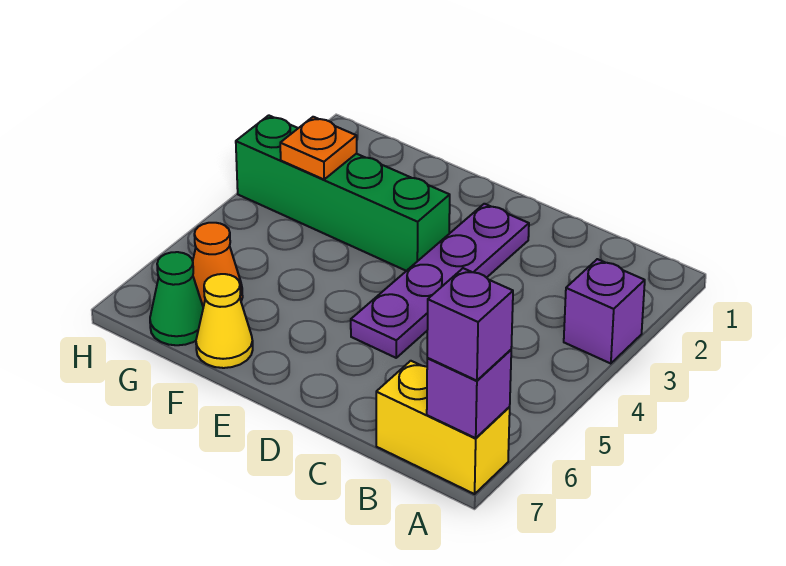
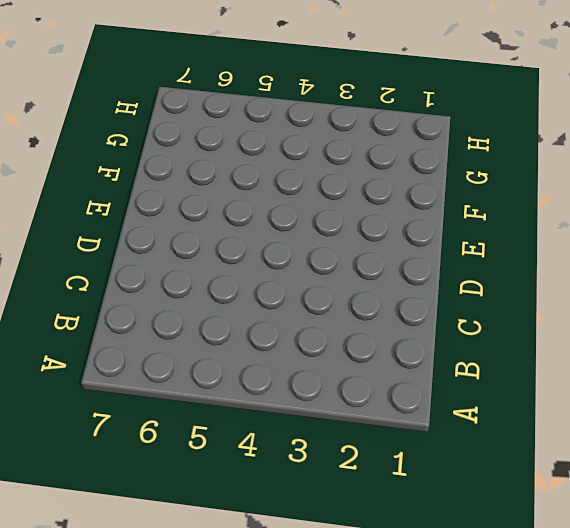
none -> purple brick A3 level 1
none -> yellow brick A7:B7 level 1

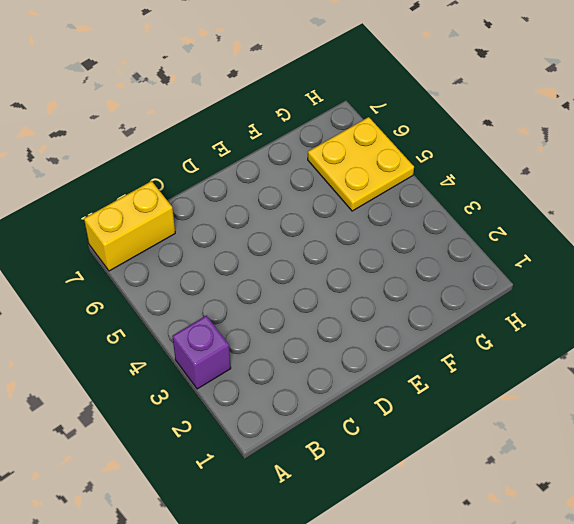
yellow plate G5:H6 level 1 -> orange cone G6 level 1
none -> purple plate D2:D5 level 1
none -> green brick E3:H3 level 1

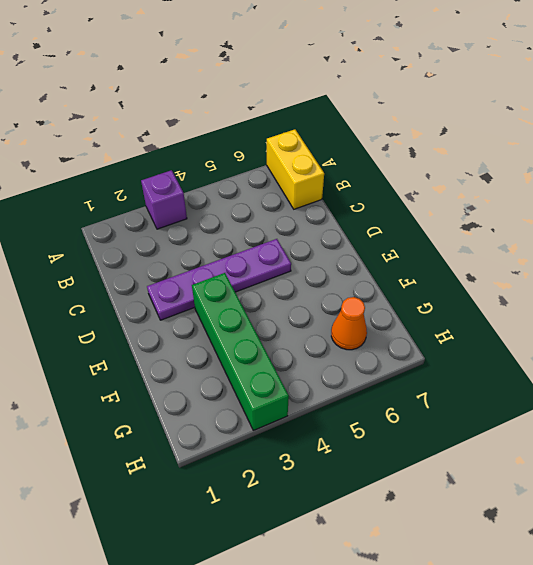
none -> yellow cone F7 level 1
none -> green cone G7 level 1

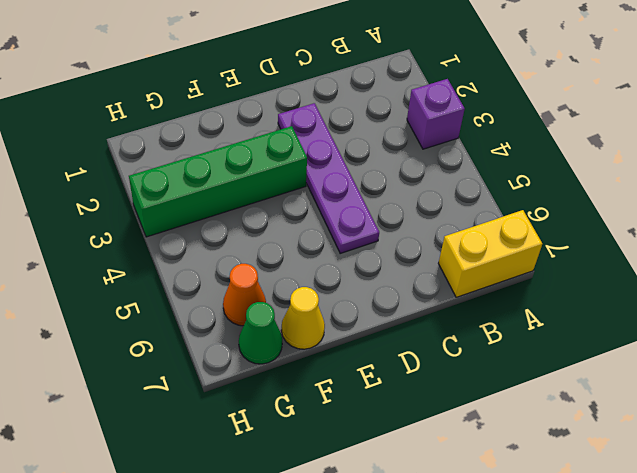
none -> purple brick A7 level 2
none -> orange plate G3 level 2

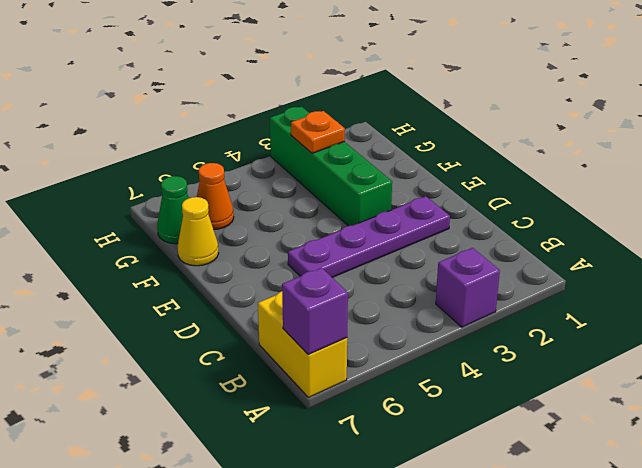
none -> purple brick A7 level 3

